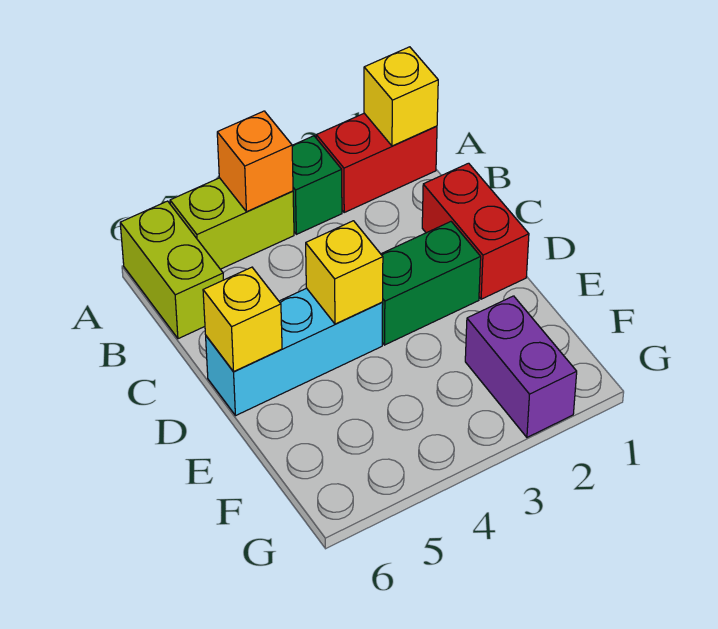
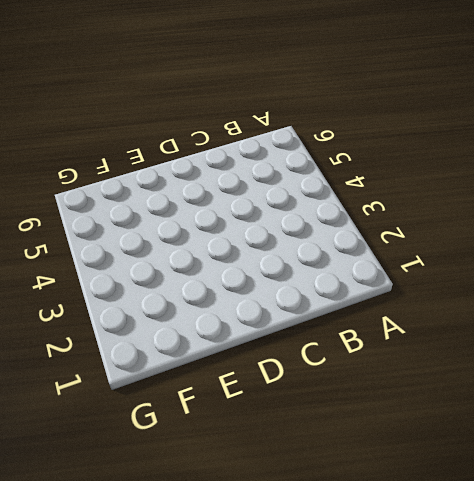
none -> red brick A1:A2 level 1
none -> green brick A3 level 1
none -> lime brick A4:A5 level 1

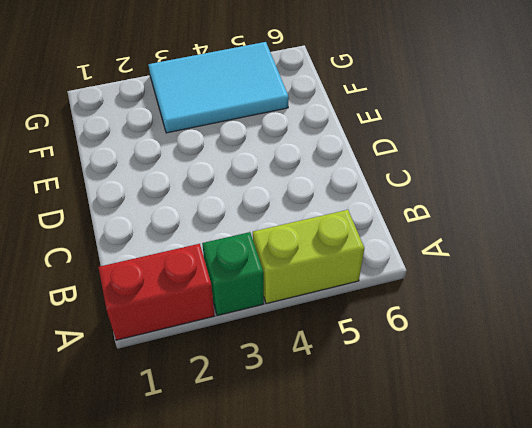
cyan tile F3:G5 level 1 -> none
none -> lime brick A6:B6 level 1
none -> red brick C1:D1 level 1
none -> green brick D2:D3 level 1

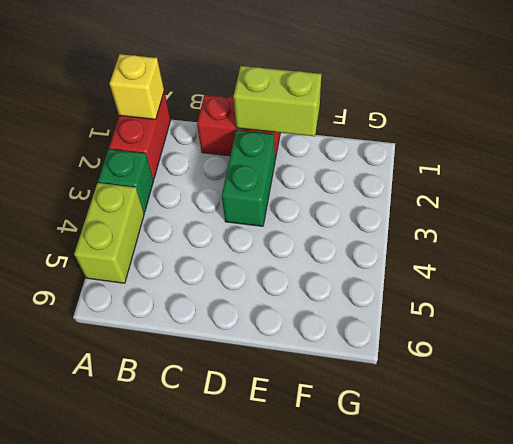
lime brick D1:E1 level 2 -> lime brick A6:B6 level 1
none -> cyan brick D4:D6 level 1
none -> purple brick F2:G2 level 1
none -> orange brick A4 level 2

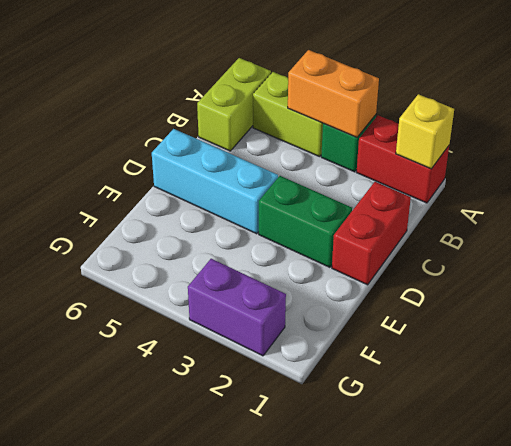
orange brick A3:A4 level 2 -> orange brick A4 level 2
purple brick G2:G3 level 1 -> purple brick F2:G2 level 1
none -> yellow brick D4 level 2
none -> yellow brick D6 level 2

